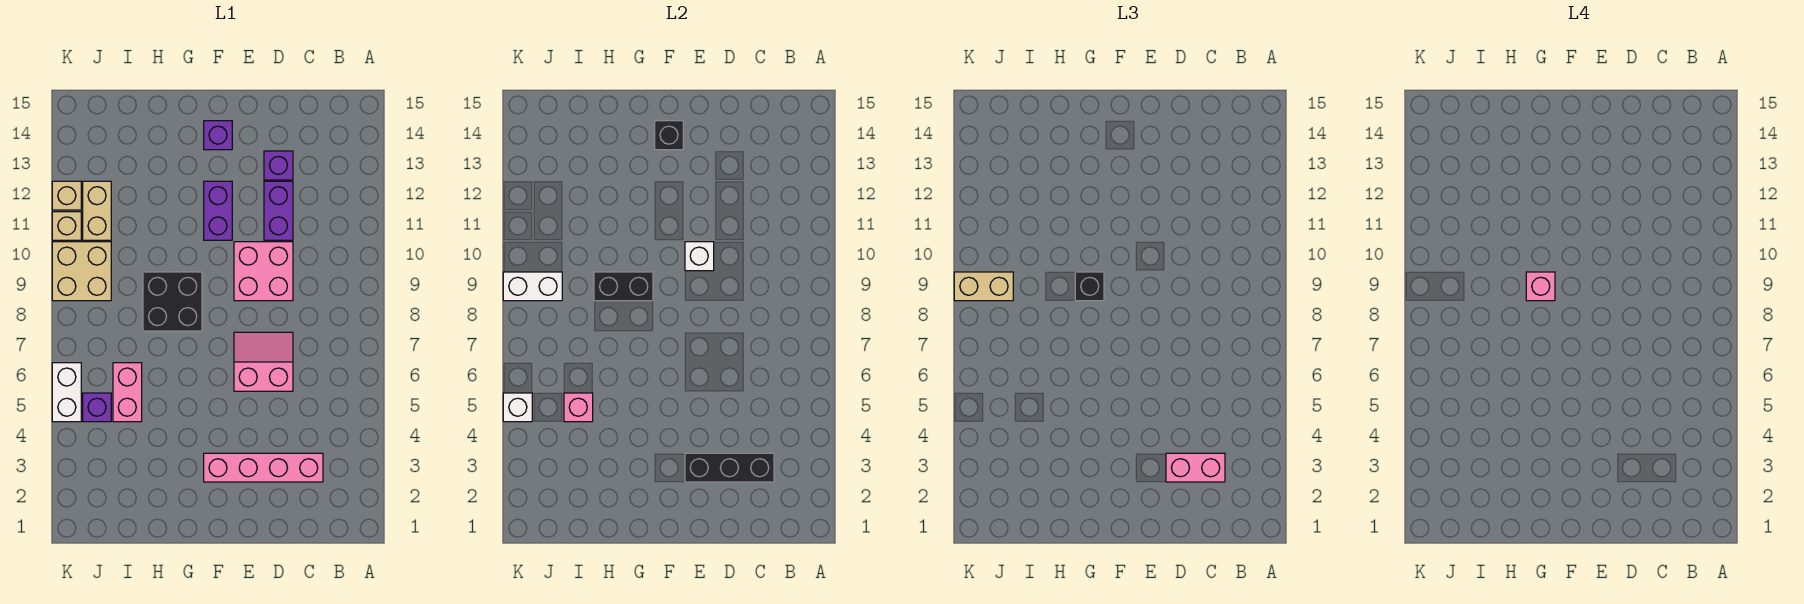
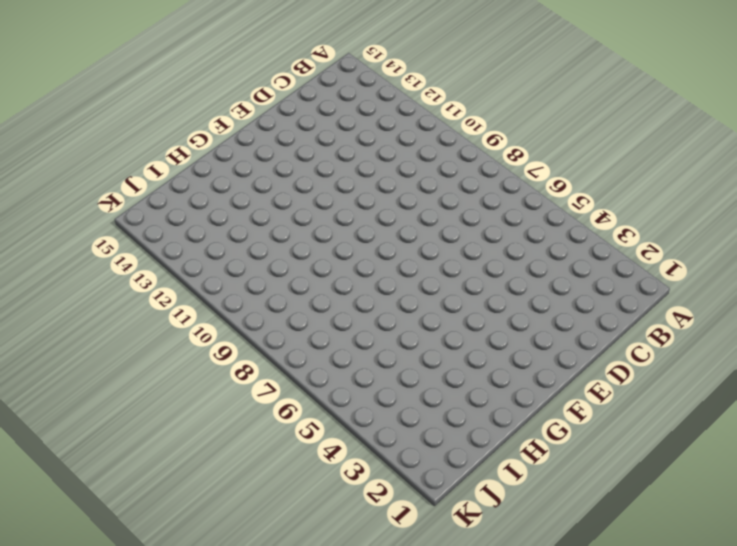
none -> pink brick C3:F3 level 1
none -> pink slope D6:E7 level 1 top 6
none -> pink brick D9:E10 level 1

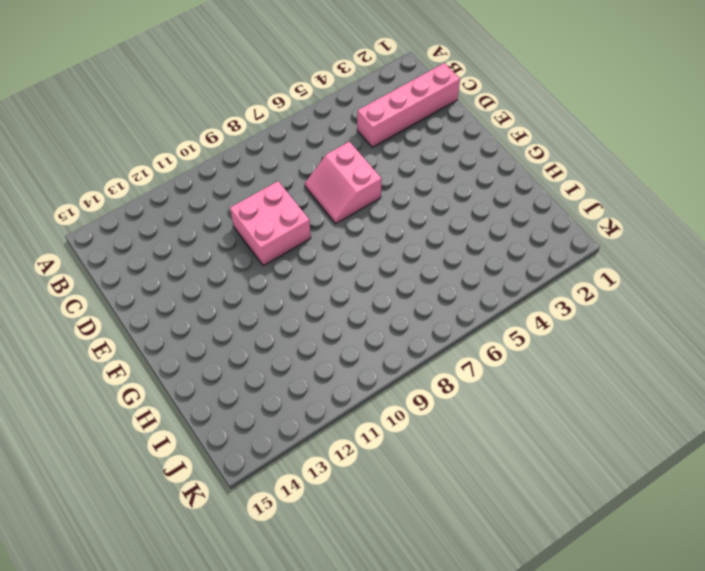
pink brick C1:C4 level 1 -> pink brick C3:F3 level 1
none -> purple brick D11:D12 level 1
none -> purple brick D13 level 1
none -> purple brick F11:F12 level 1

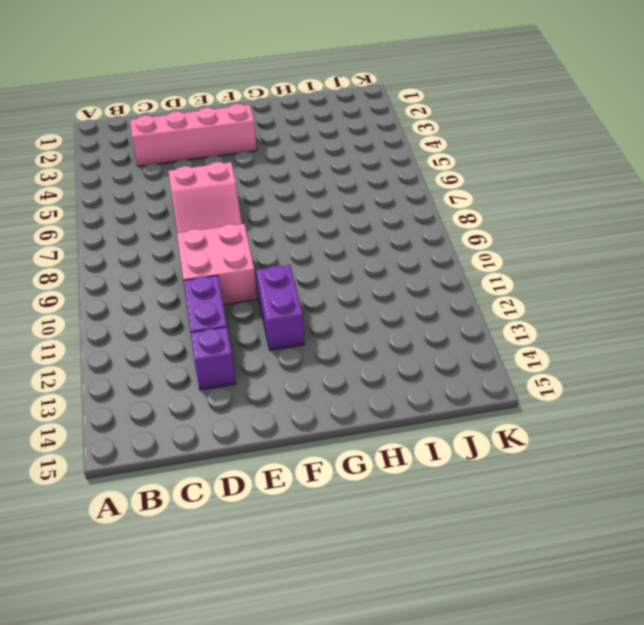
none -> purple brick F14 level 1
none -> black brick G8:H9 level 1
none -> pink brick I5:I6 level 1

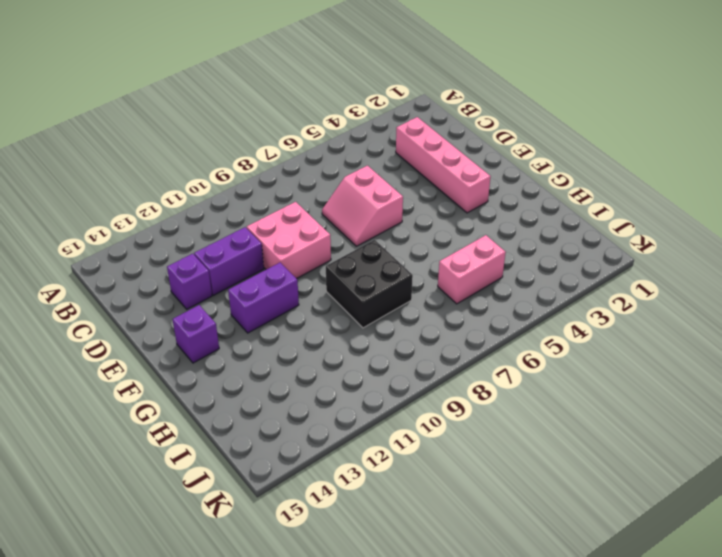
none -> purple brick J5 level 1
none -> tan brick J9:K10 level 1
none -> tan brick J11:J12 level 1

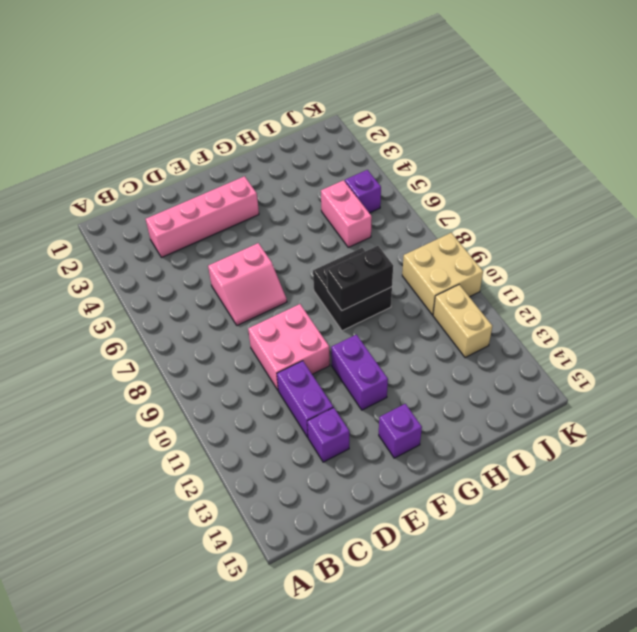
none -> white brick K5:K6 level 1
none -> tan brick K11 level 1
none -> tan brick K12 level 1

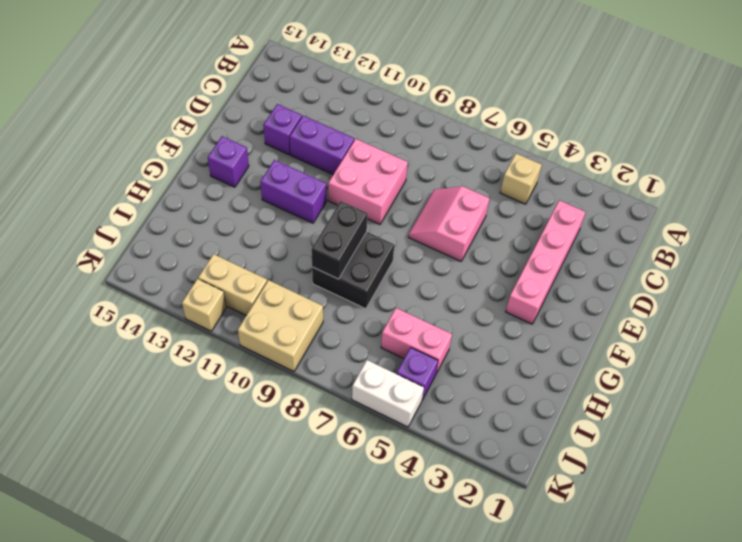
tan brick B5 level 1 -> tan brick K11 level 1
none -> black brick C3:E3 level 2
none -> white brick E10 level 2
none -> black brick F14 level 2

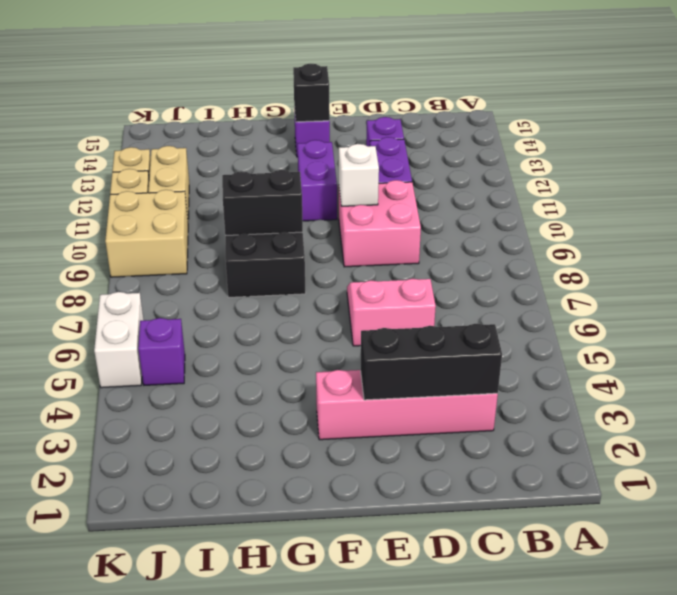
none -> pink brick I5:I6 level 1
none -> pink brick I5 level 2
none -> white brick J9:K9 level 2

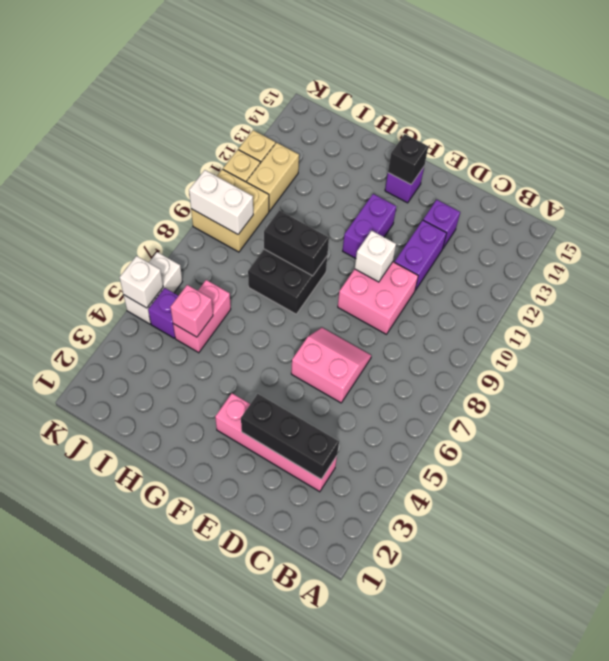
none -> pink brick C3:D3 level 3
none -> black brick G9 level 3
none -> tan brick J9:K9 level 3

